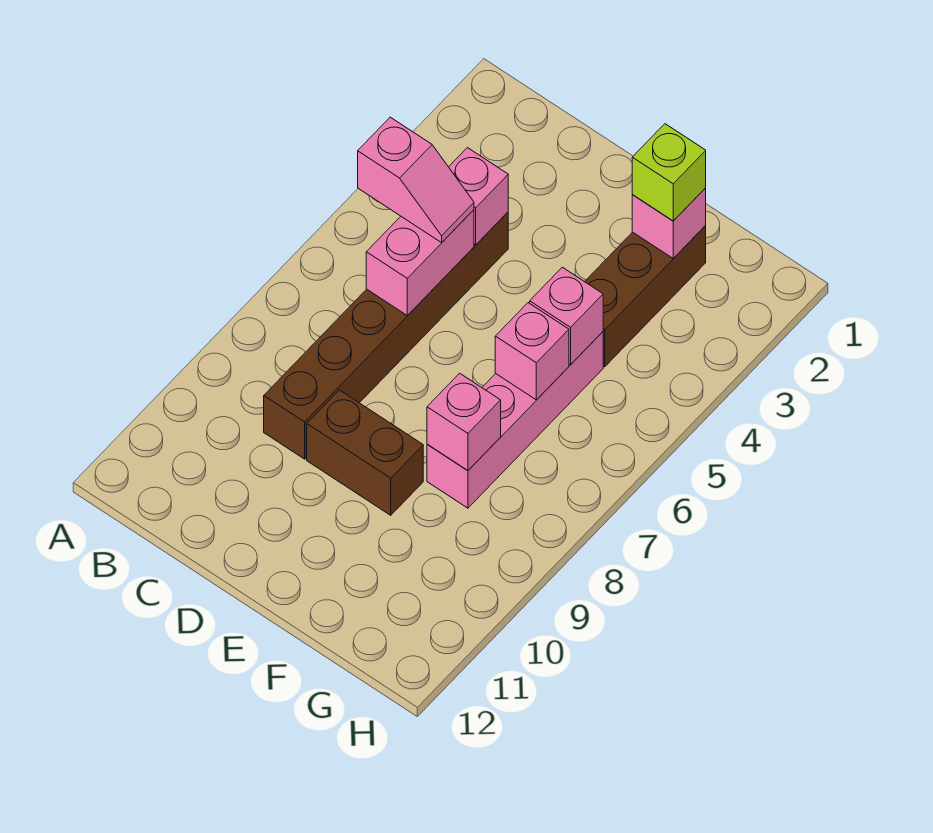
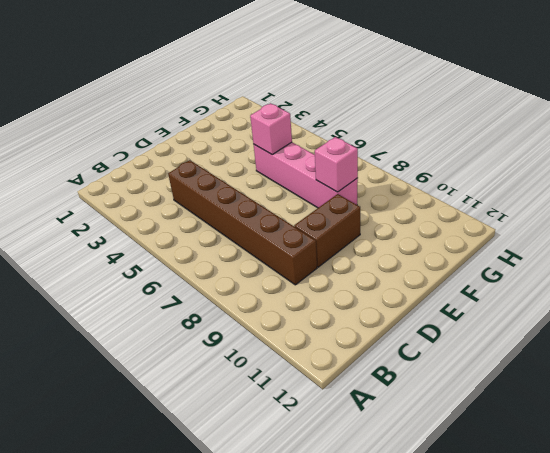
none -> brown brick F2:F4 level 1
none -> pink brick C4 level 2
none -> pink brick C5:C6 level 2

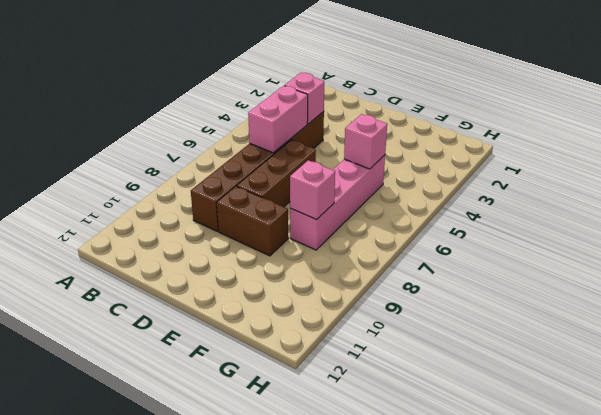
brown brick D6:D8 level 1 -> brown brick F2:F4 level 1
none -> pink brick F2 level 2
none -> pink brick F6 level 2
none -> pink slope B5:C5 level 3 top B

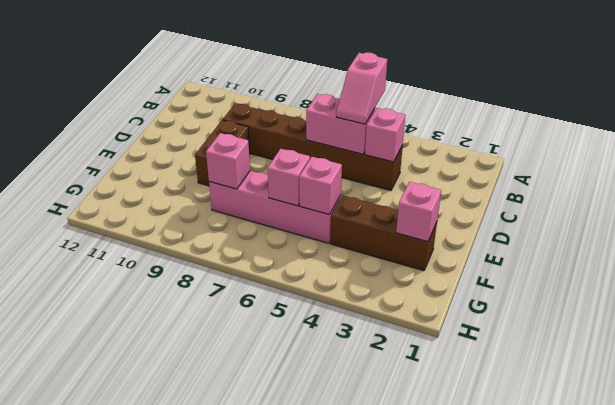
none -> lime brick F2 level 3

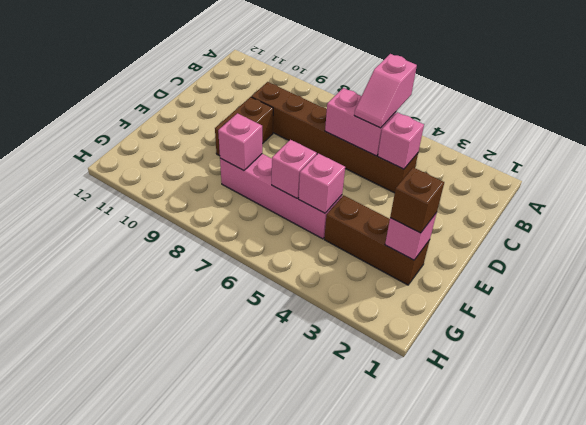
brown brick F2 level 3 -> lime brick F2 level 3

